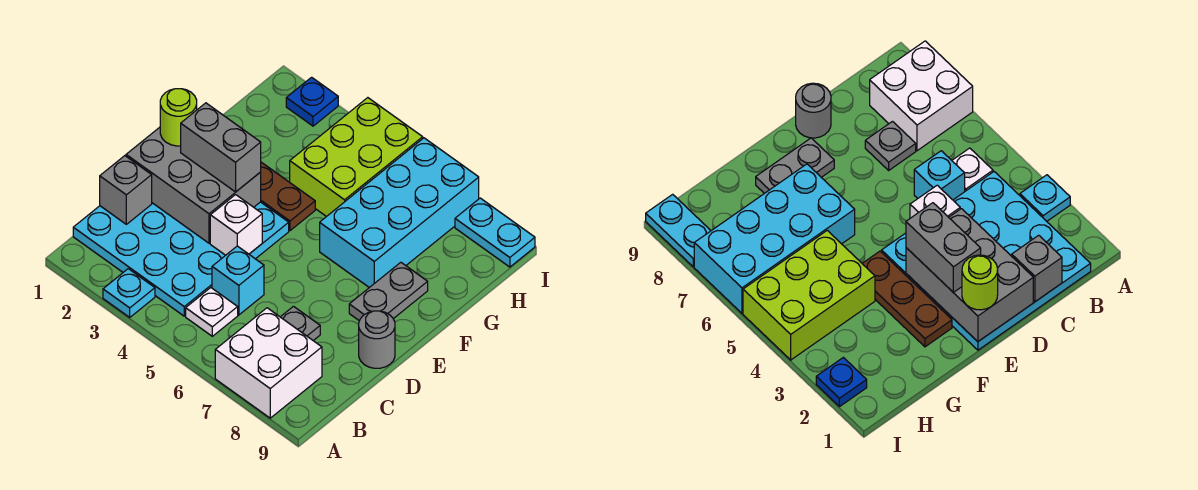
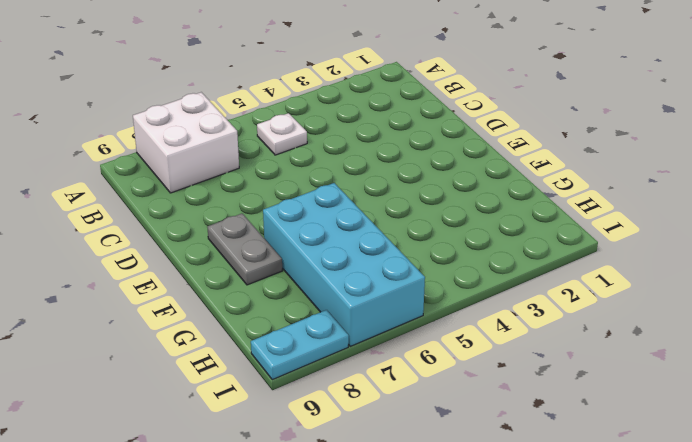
none -> cyan plate A3 level 1
none -> cyan plate B1:E4 level 1
none -> cyan brick C5 level 1

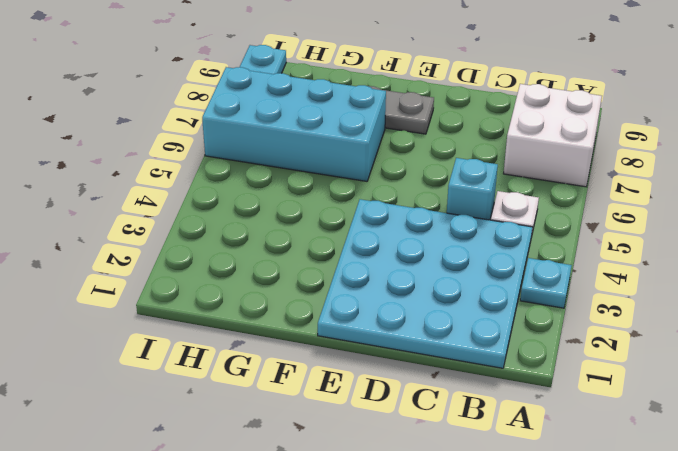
none -> grey plate C7 level 1
none -> grey round brick D9 level 1
none -> brown plate F2:F4 level 1

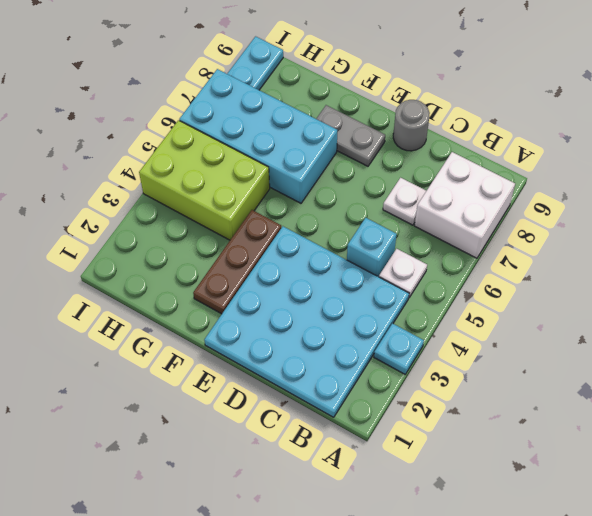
white plate C7 level 1 -> grey plate C7 level 1
none -> blue plate I2 level 1
none -> grey brick C1 level 2
none -> grey brick D1:E3 level 2

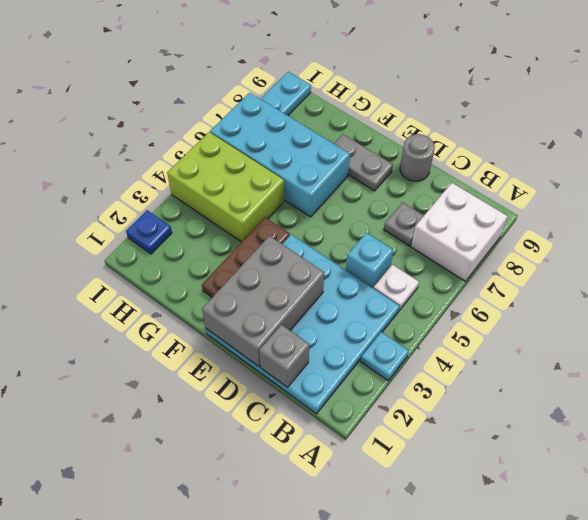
none -> white brick D4 level 2
none -> lime round brick E1 level 3
none -> grey brick E2:E3 level 3

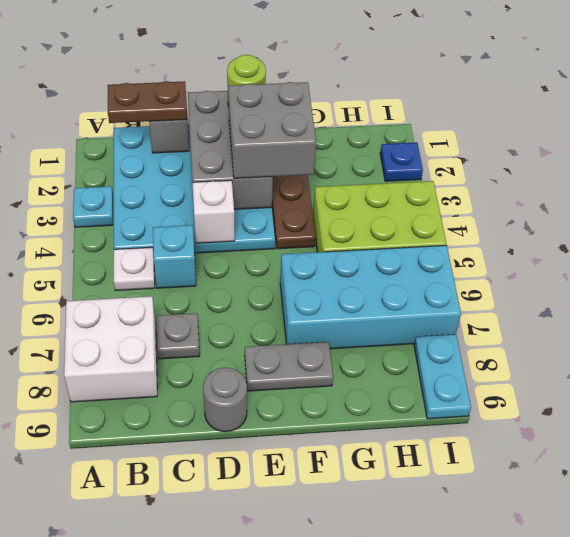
brown plate B1:C1 level 3 -> none
grey brick E2:F3 level 3 -> grey brick E2:E3 level 3

